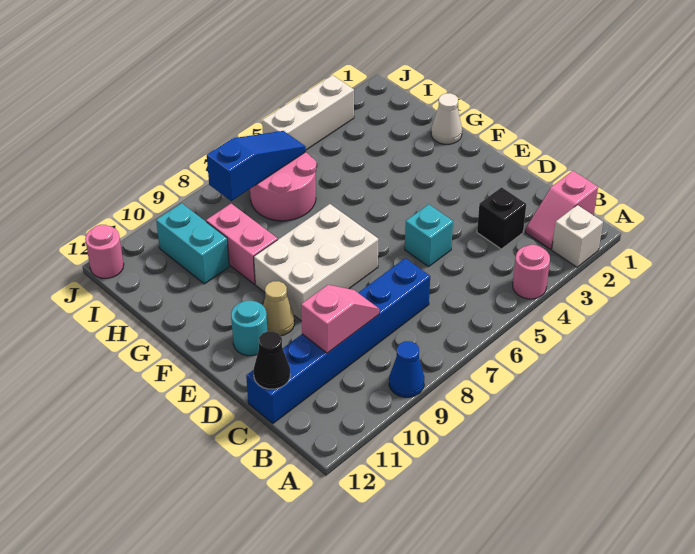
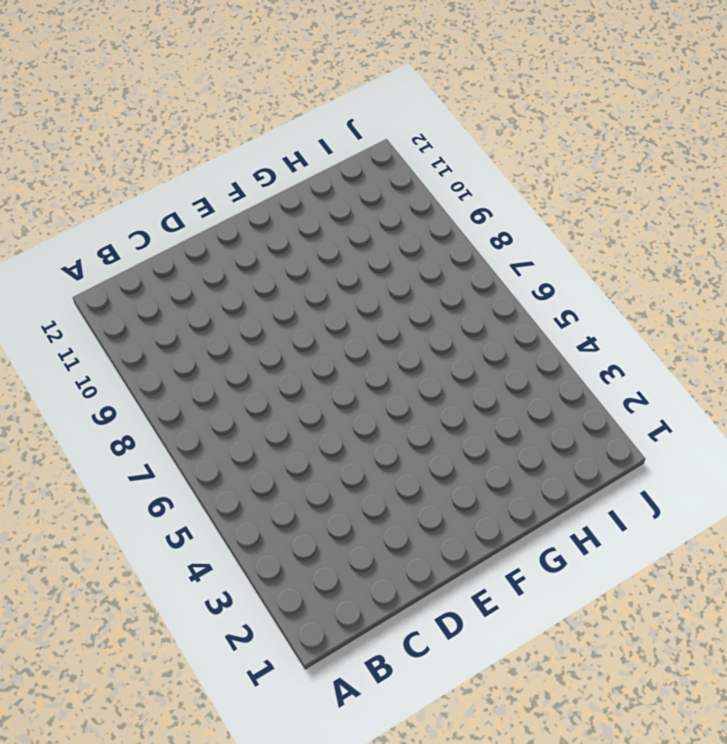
none -> white brick A2 level 1
none -> pink round brick A4 level 1
none -> blue cone A9 level 1

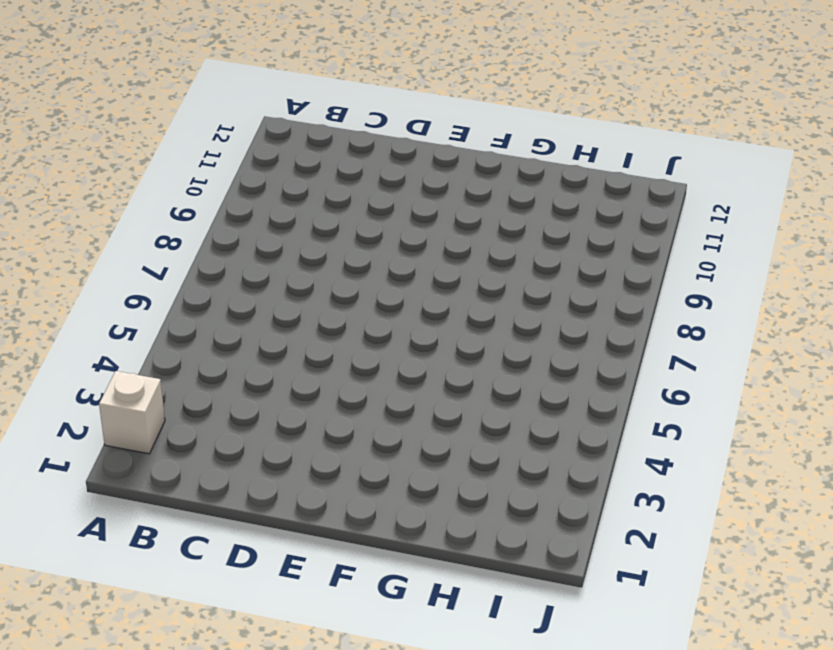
none -> pink round brick A4 level 1
none -> blue cone A9 level 1
none -> pink slope B1:B2 level 1 top 1

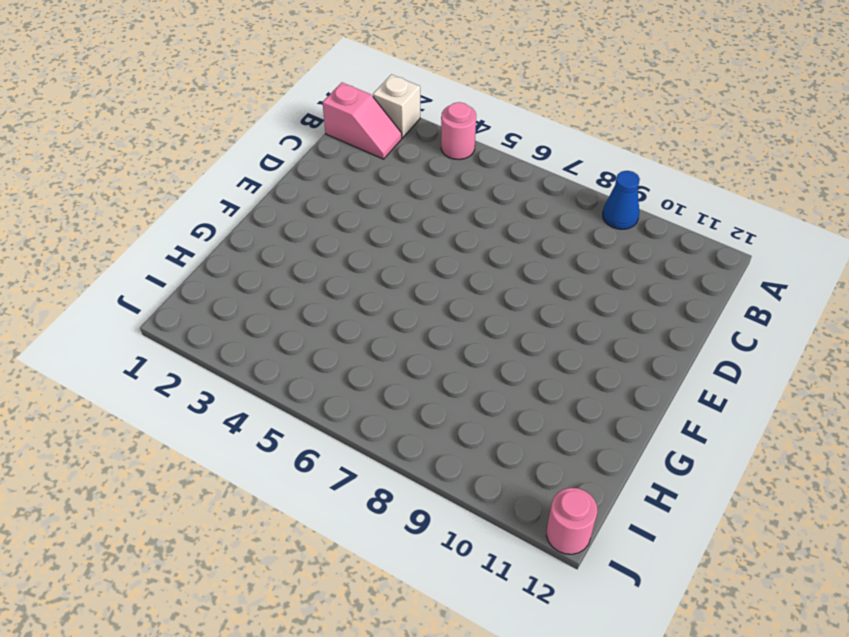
none -> black brick C3 level 1
none -> blue brick C7:C12 level 1
none -> cyan brick D5 level 1

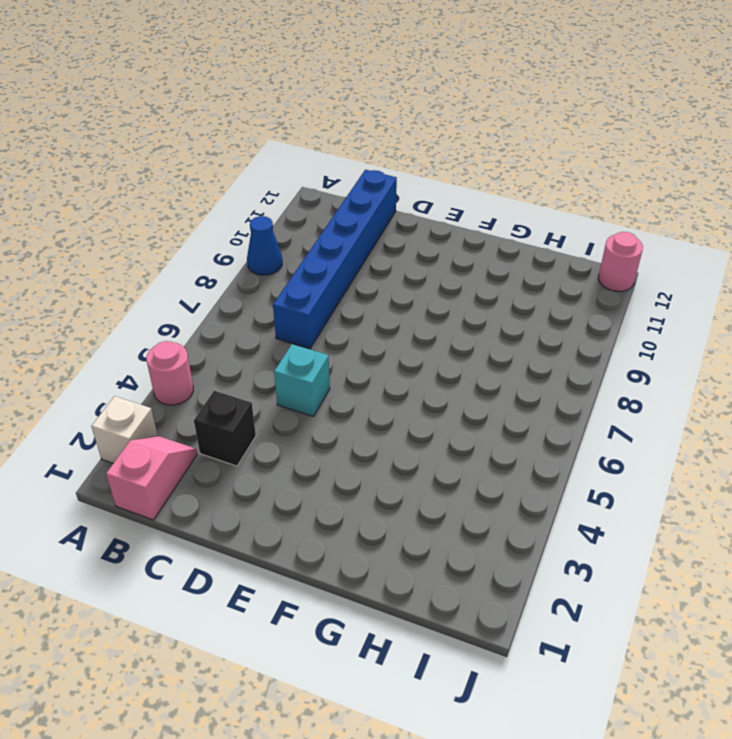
none -> white brick E7:F9 level 1
none -> tan cone E10 level 1
none -> cyan round brick E11 level 1

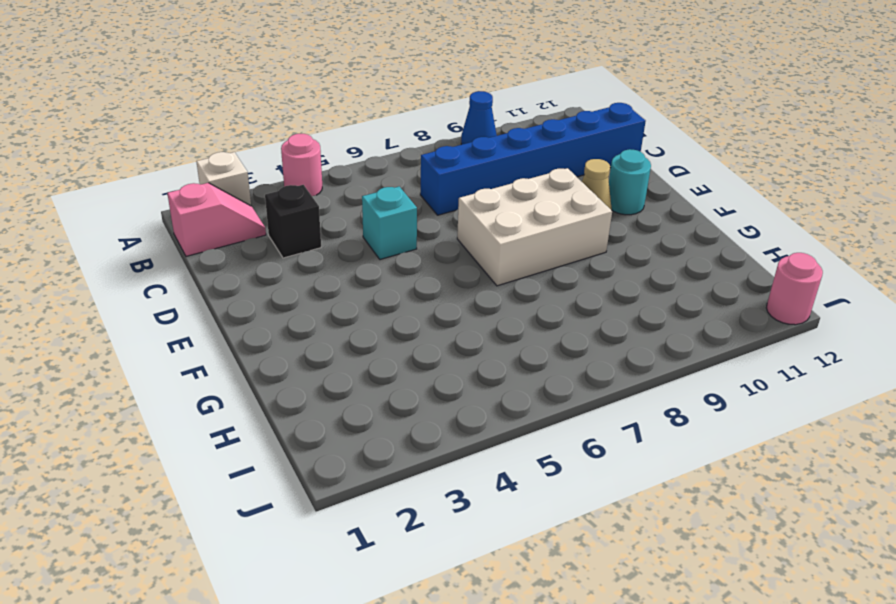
none -> white cone G1 level 1
none -> pink brick G9:H9 level 1
none -> pink round brick H6:I7 level 1

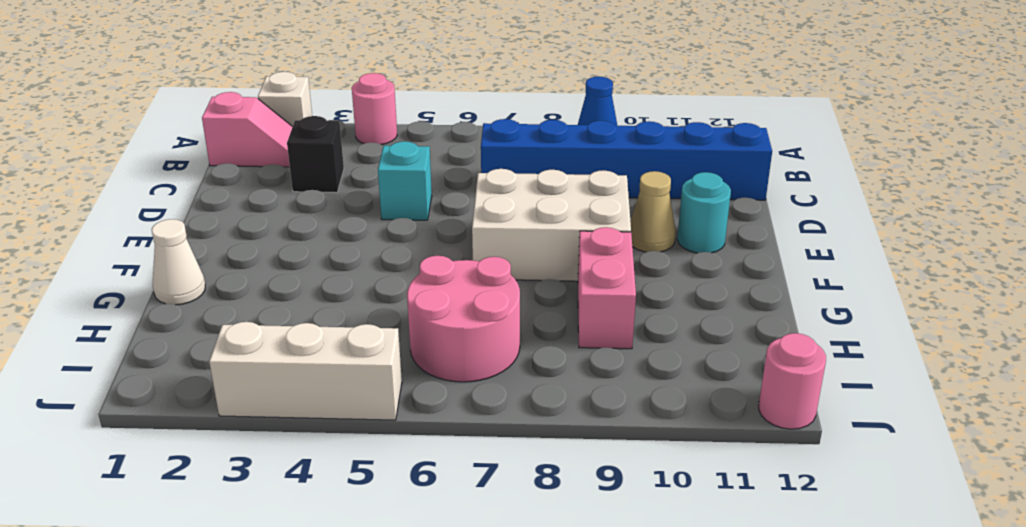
none -> cyan brick H10:I10 level 1
none -> pink slope C9:C10 level 2 top 10
none -> black cone C12 level 2

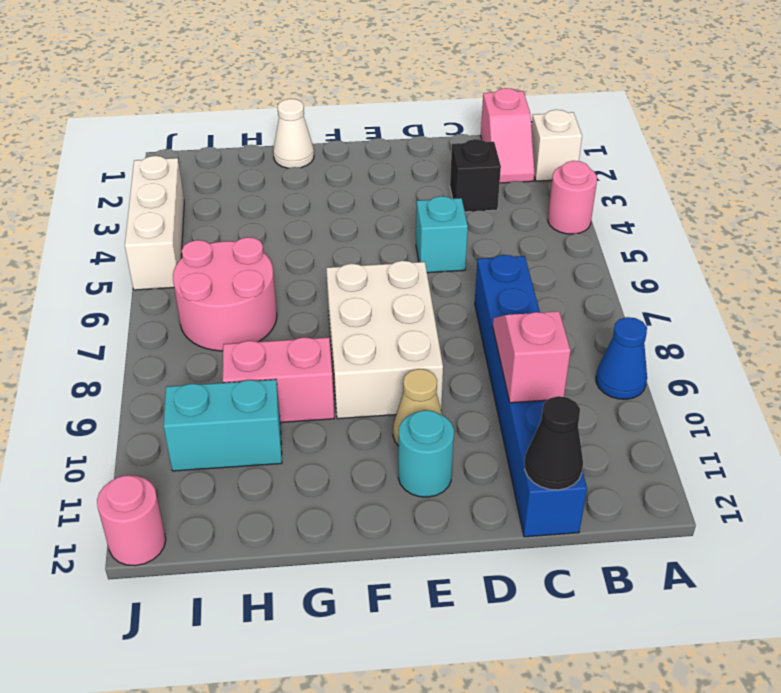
none -> blue slope I6:I8 level 2 top 8

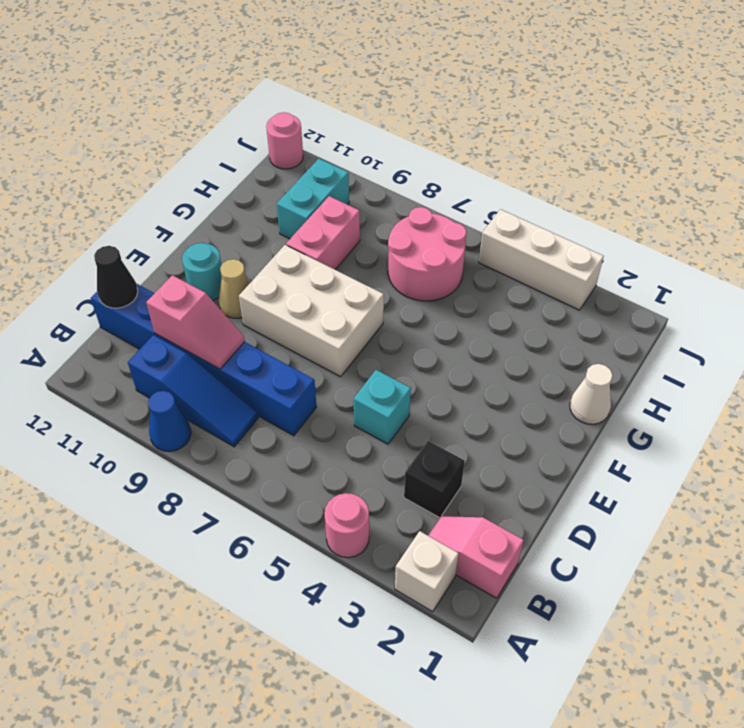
blue slope B8:B10 level 1 top 10 -> blue slope I6:I8 level 2 top 8

